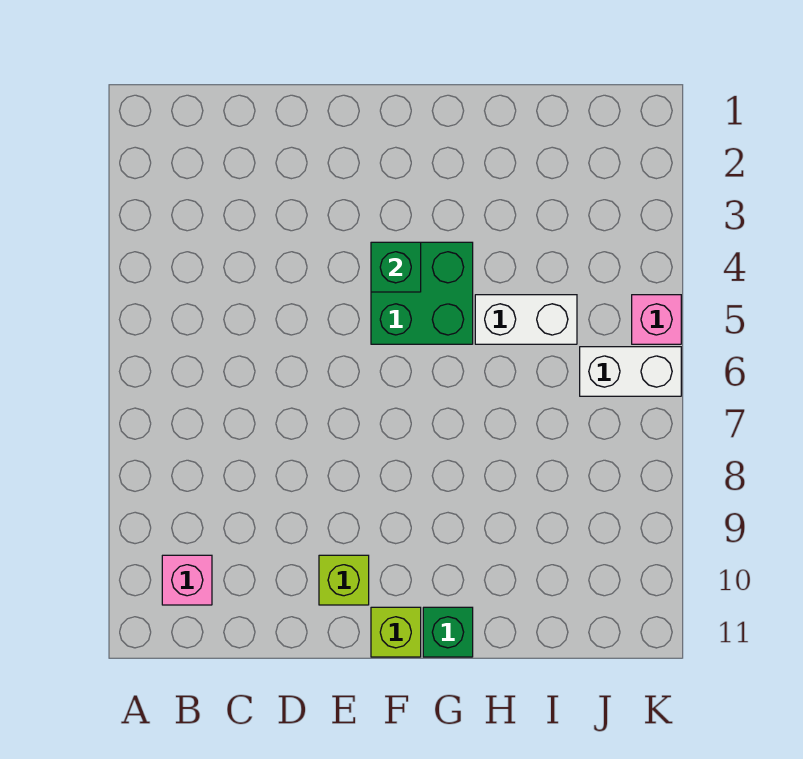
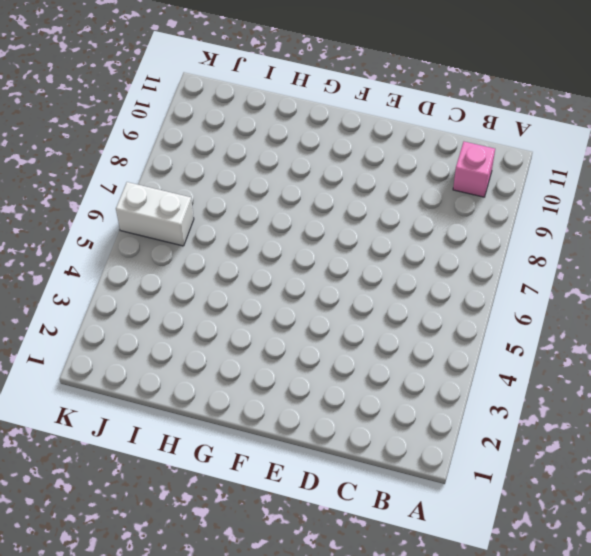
none -> lime brick E10 level 1
none -> green brick F4:G5 level 1

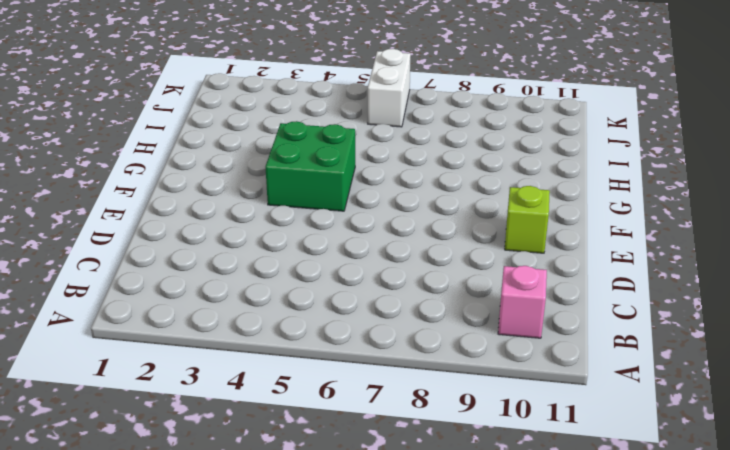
none -> lime brick F11 level 1
none -> green brick G11 level 1

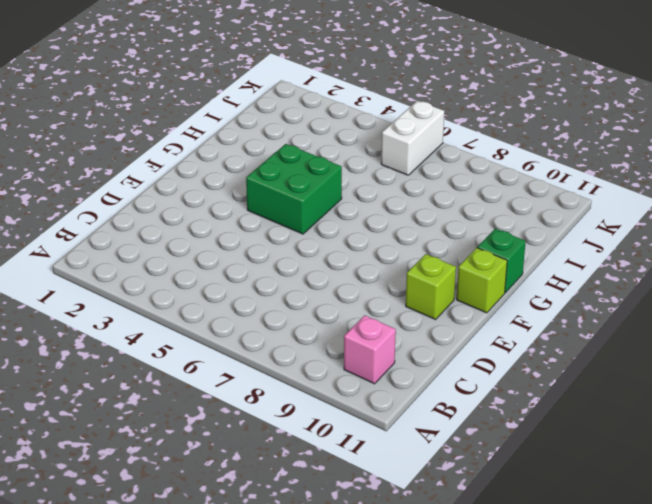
none -> white brick H5:I5 level 1
none -> pink brick K5 level 1

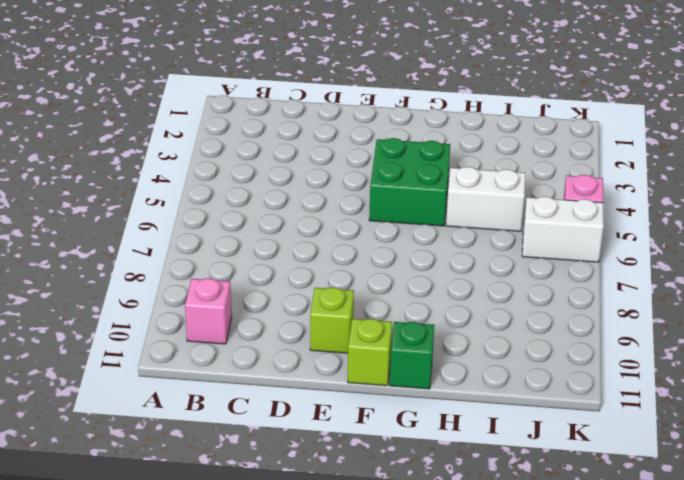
none -> green brick F4 level 2

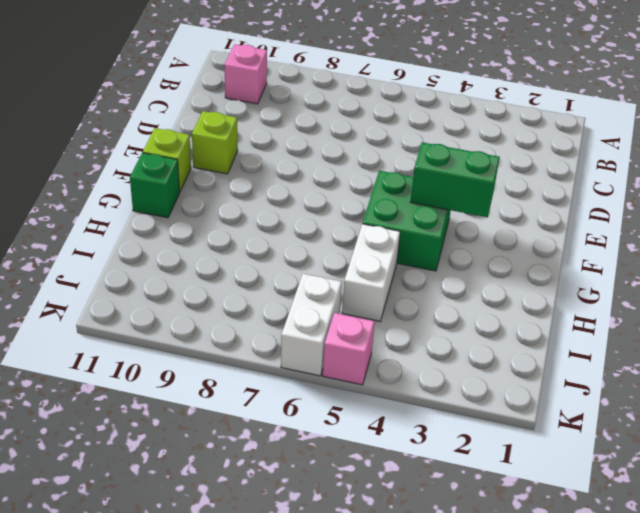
green brick F3:F4 level 2 -> green brick F4 level 2

